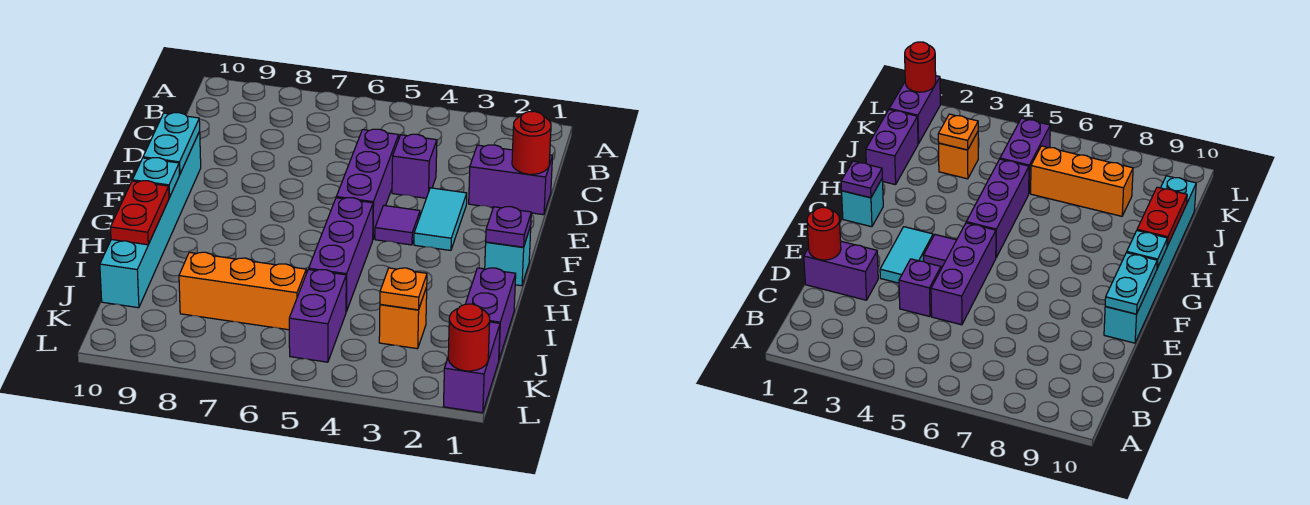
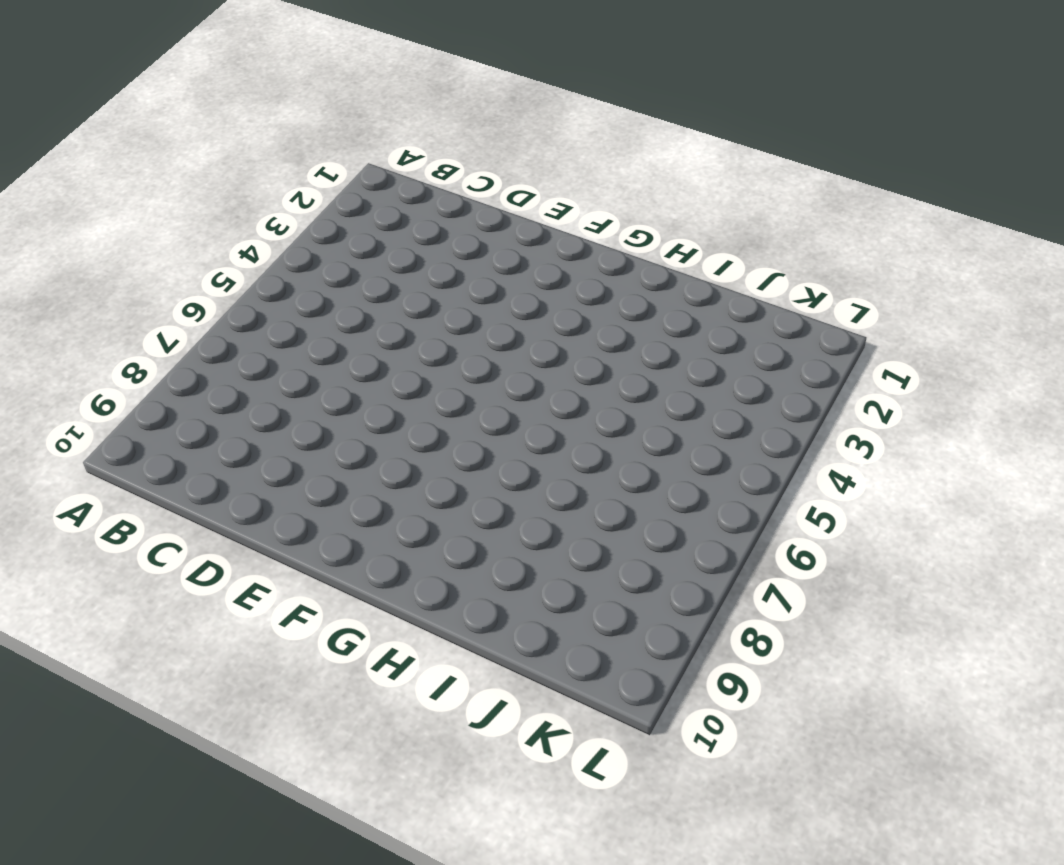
none -> purple brick D1:D2 level 1
none -> purple brick D4 level 1
none -> purple brick D5:F5 level 1

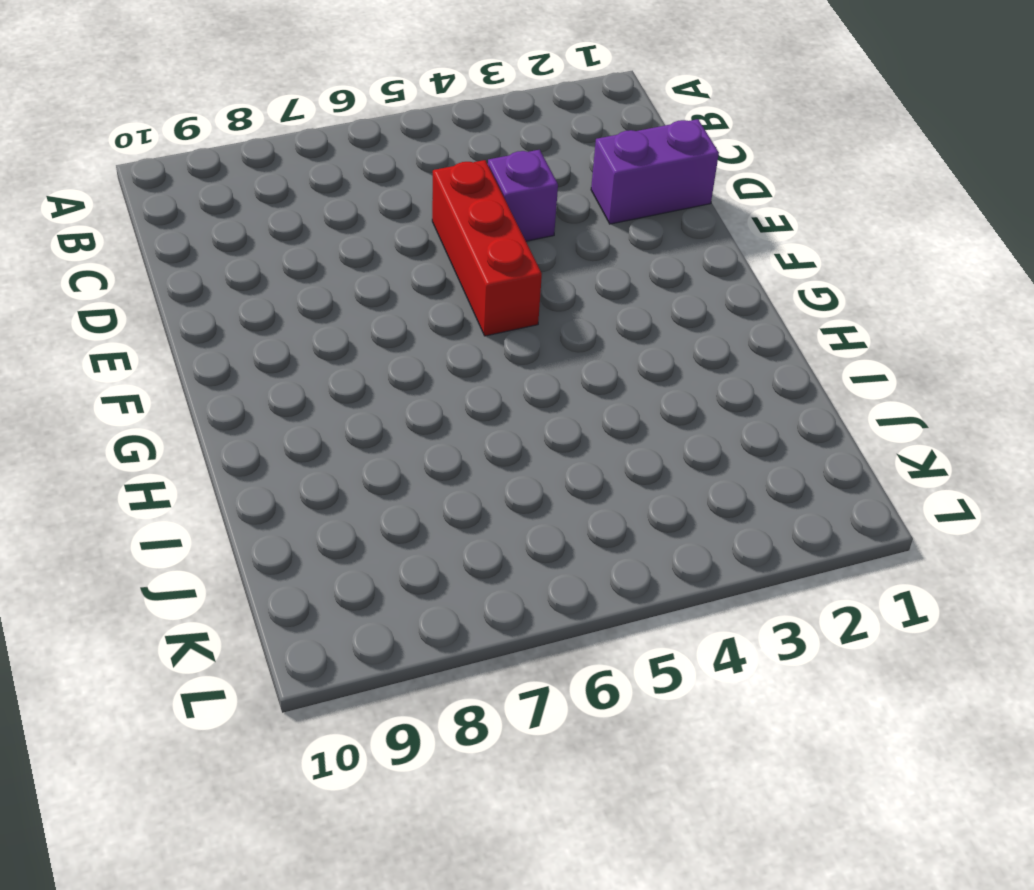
red brick D5:F5 level 1 -> purple brick D5:F5 level 1
none -> cyan tile E3:F3 level 1
none -> cyan brick E10:J10 level 1
none -> purple tile F4 level 1

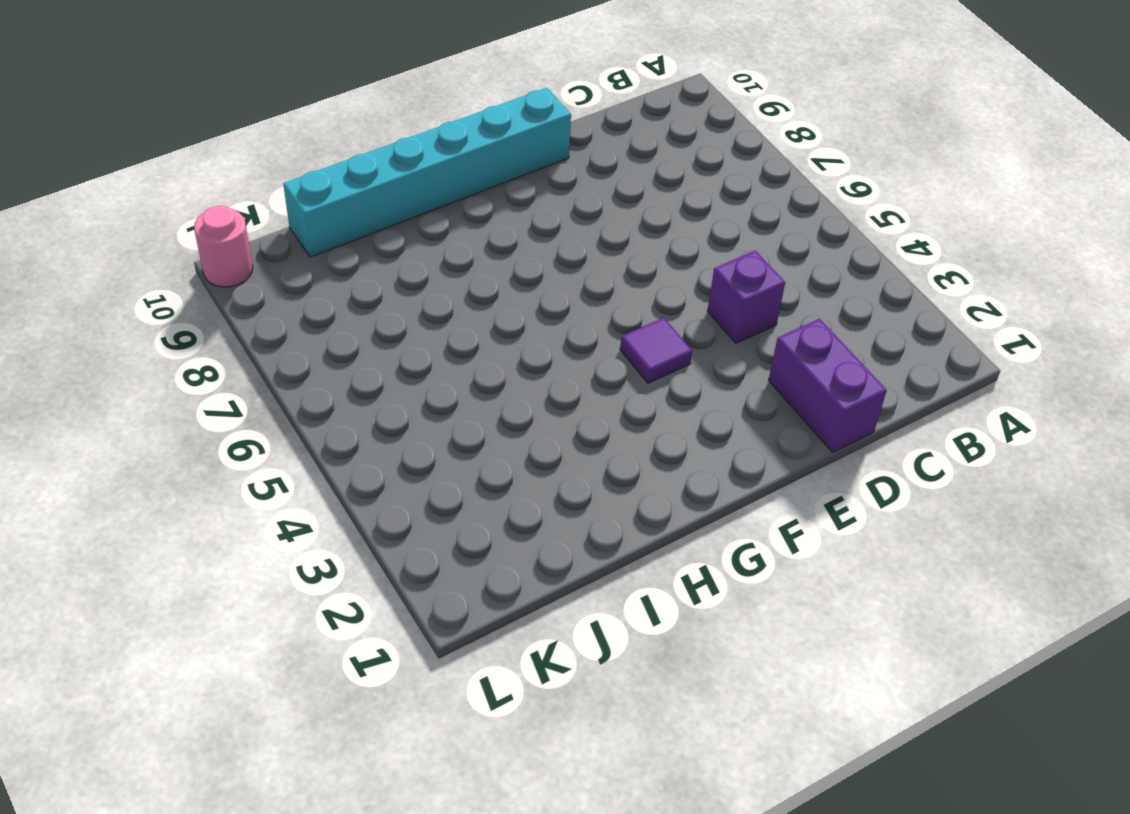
pink round brick L10 level 1 -> none
none -> purple brick D5:F5 level 1
none -> cyan tile E3:F3 level 1
none -> cyan brick G1 level 1

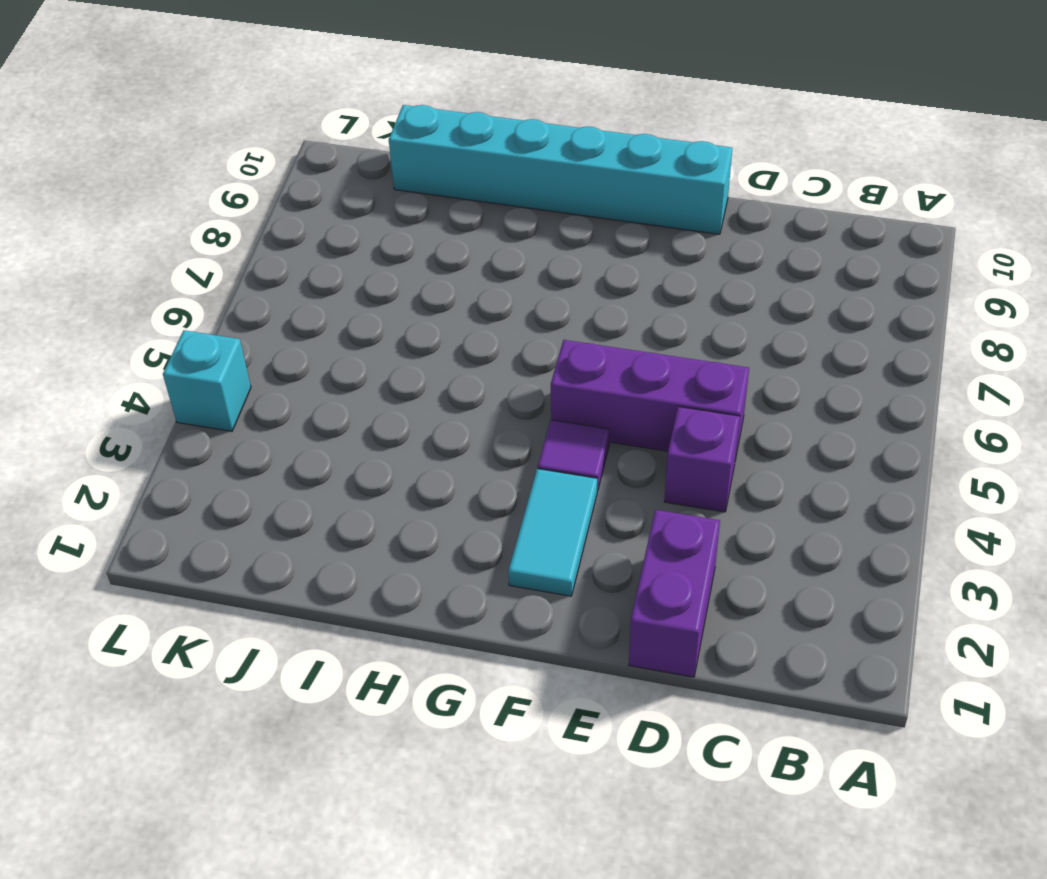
cyan tile F2:F3 level 1 -> cyan tile E3:F3 level 1
cyan brick L4 level 1 -> cyan brick G1 level 1
none -> purple brick G5:I5 level 1
none -> purple brick I1:J1 level 1
none -> orange brick J3 level 1

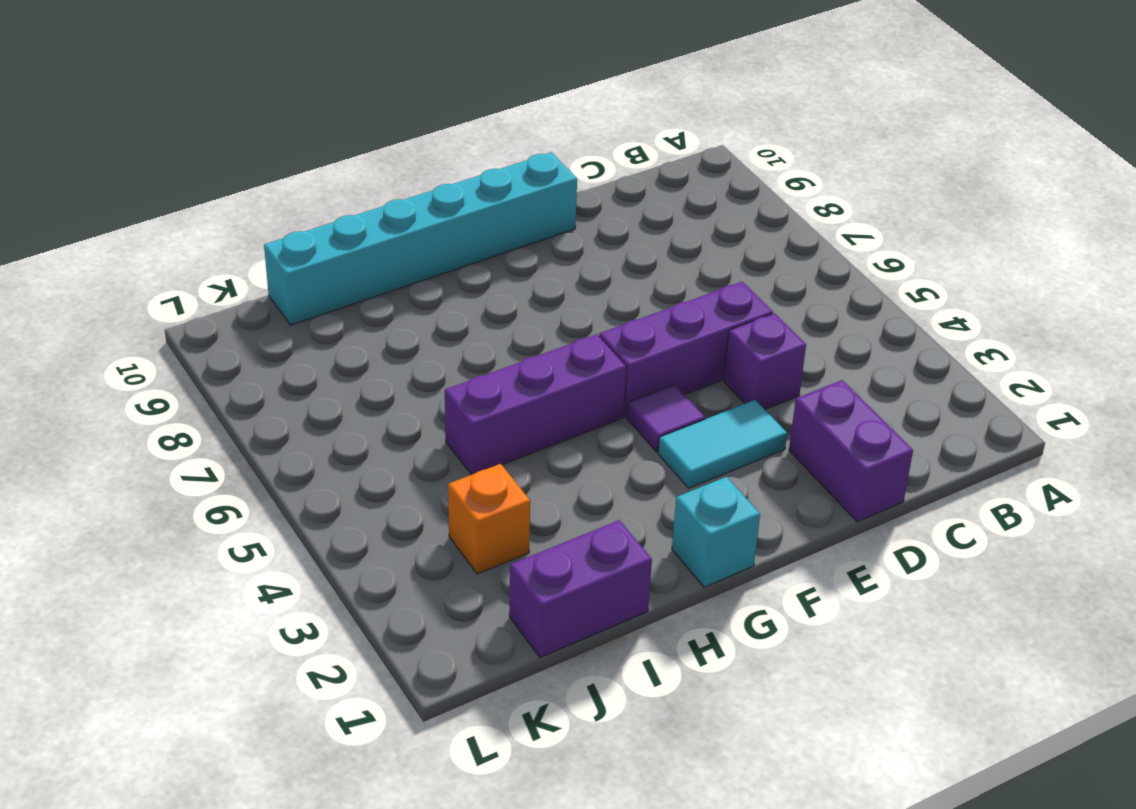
none -> purple brick J5:K5 level 1
none -> orange brick J6:J8 level 1
none -> purple brick K1:L1 level 1

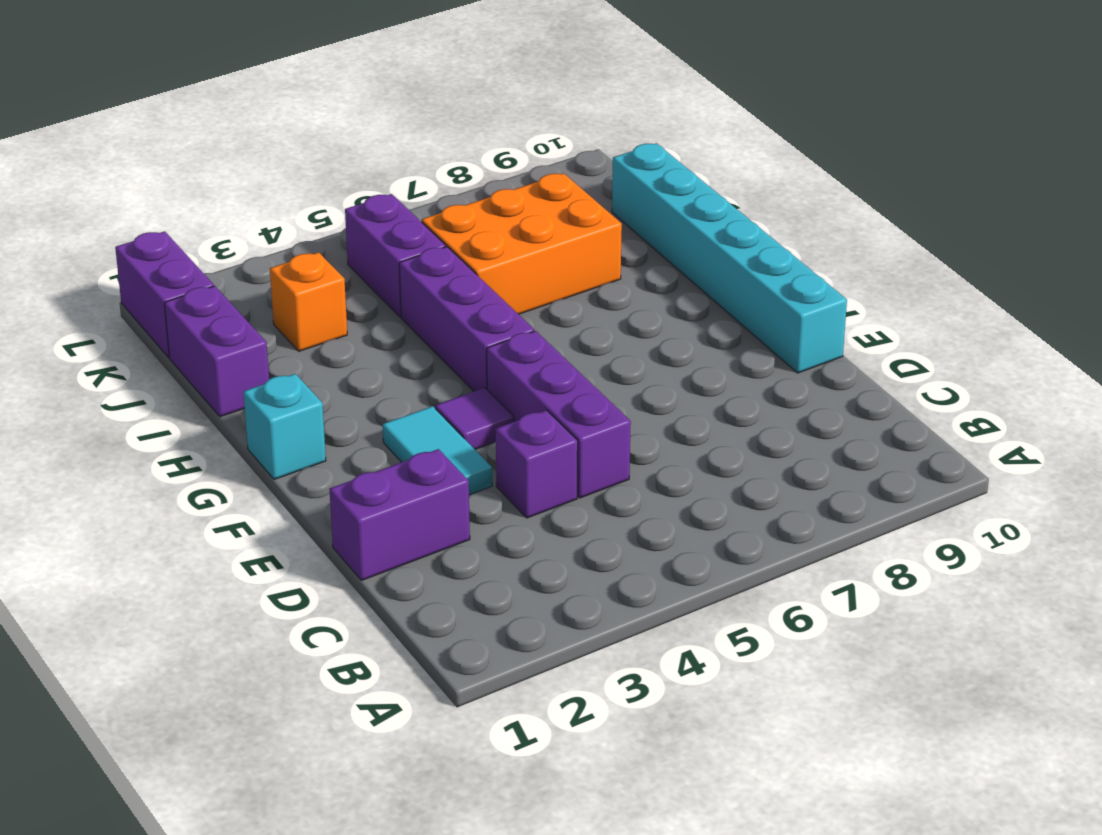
orange brick I6:J8 level 1 -> orange brick J6:J8 level 1
none -> red round brick D1 level 2
none -> cyan plate E10:F10 level 2
none -> purple plate G1 level 2

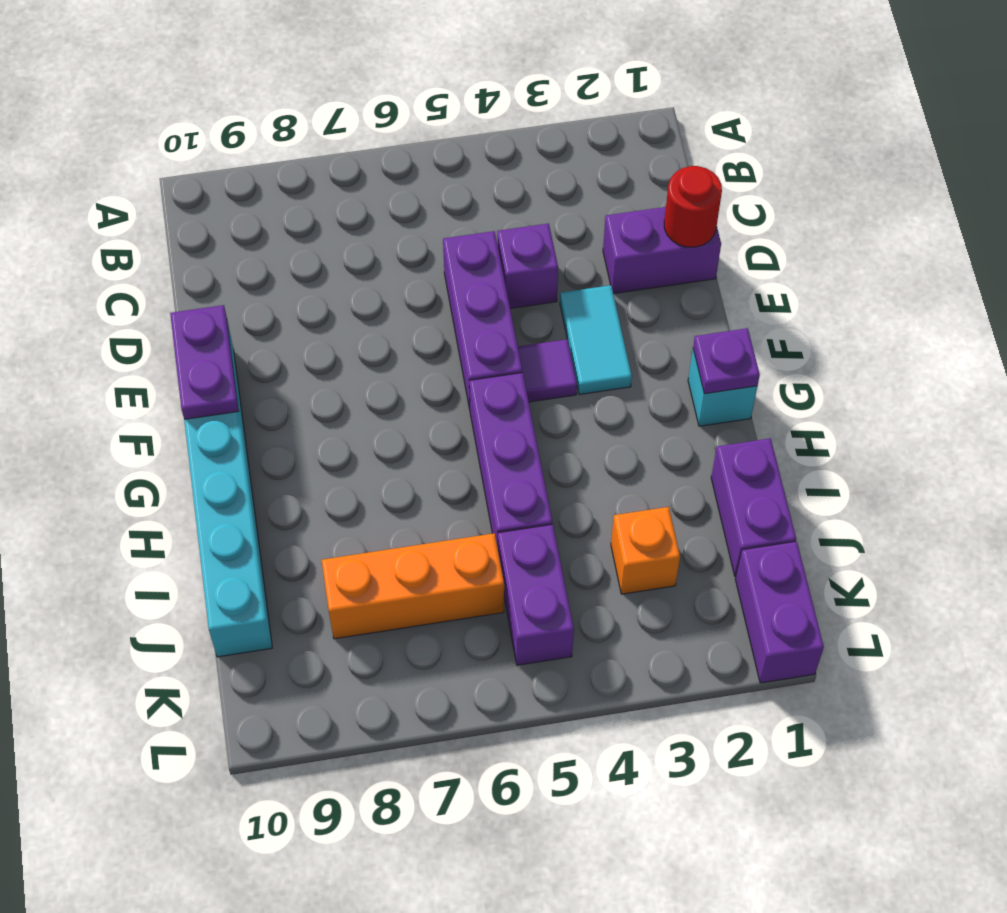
purple plate E10:F10 level 2 -> cyan plate E10:F10 level 2
none -> cyan plate G10 level 2
none -> red plate H10:I10 level 2
none -> orange plate J3 level 2

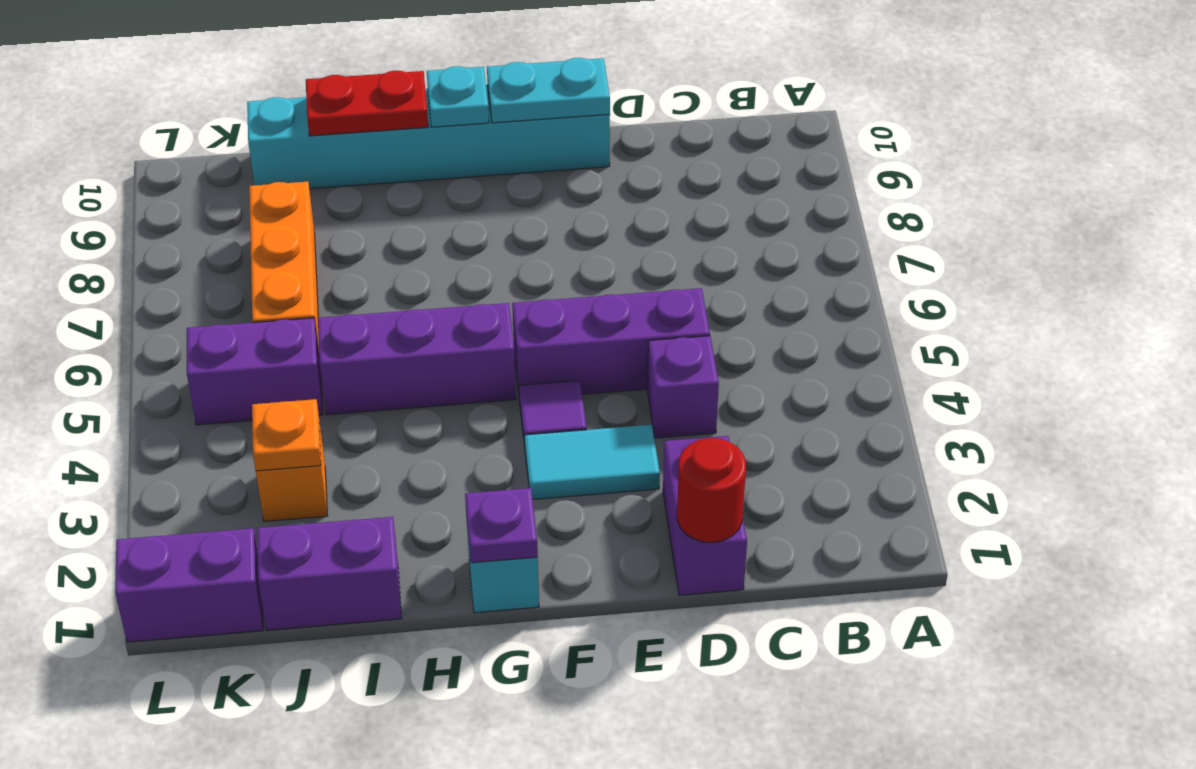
none -> red round brick L1 level 2

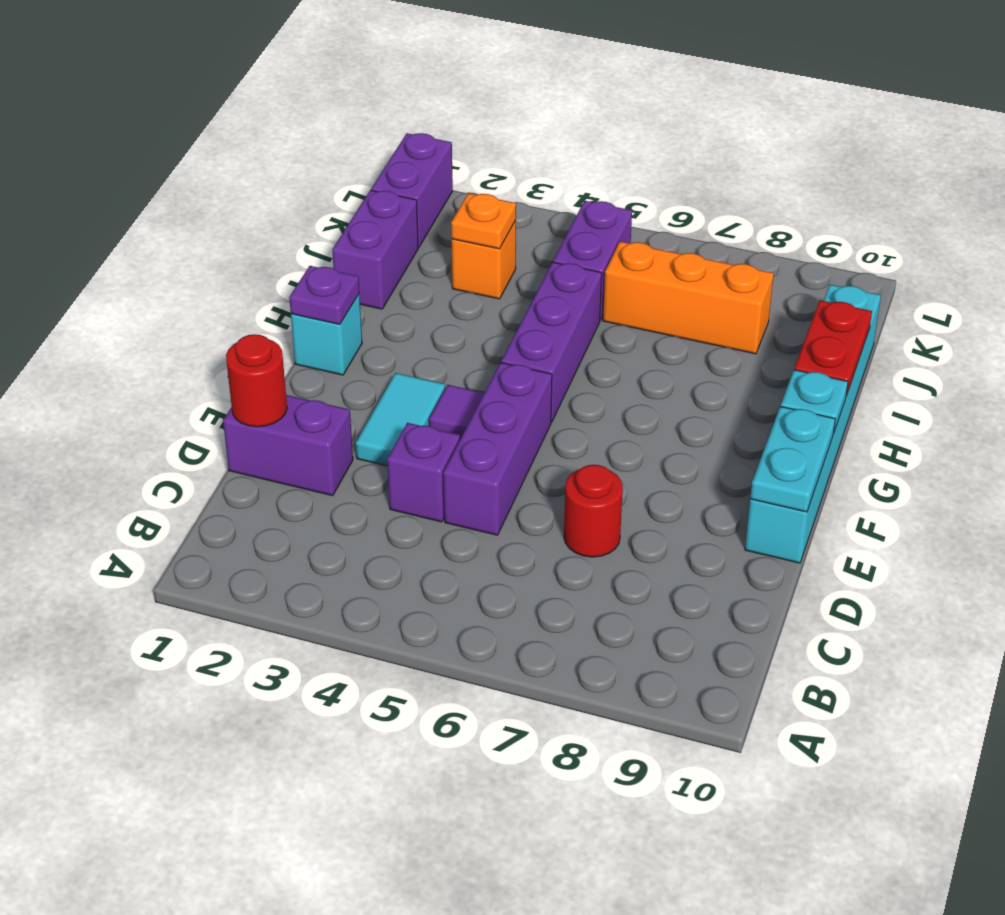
red round brick D7 level 1 -> red round brick L1 level 2

